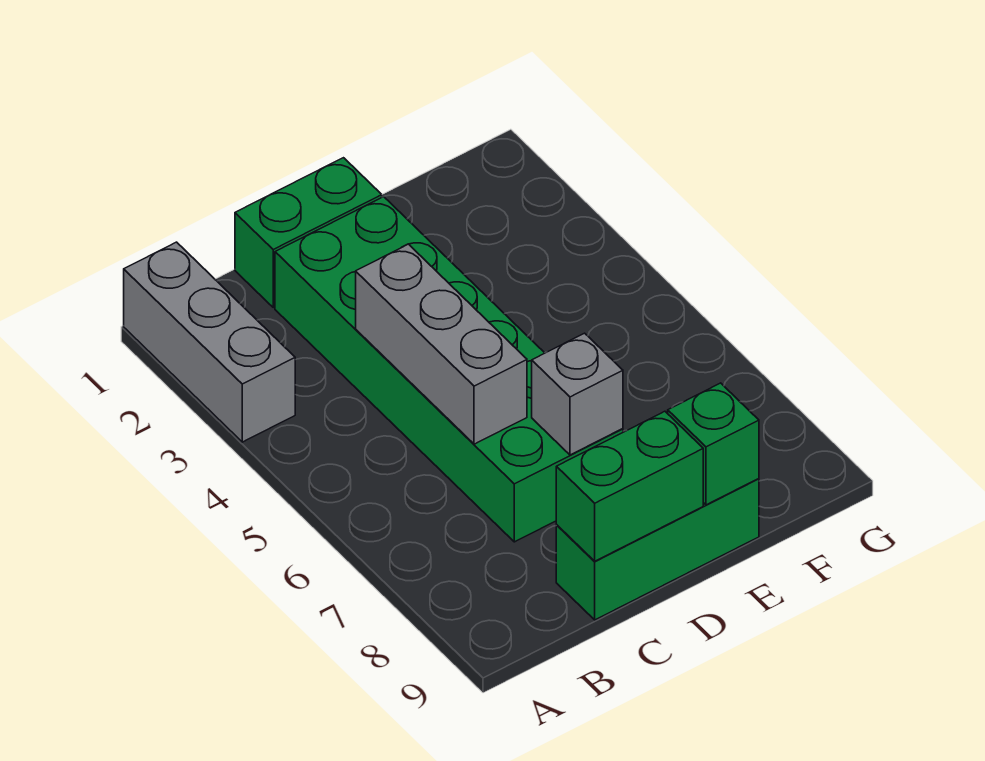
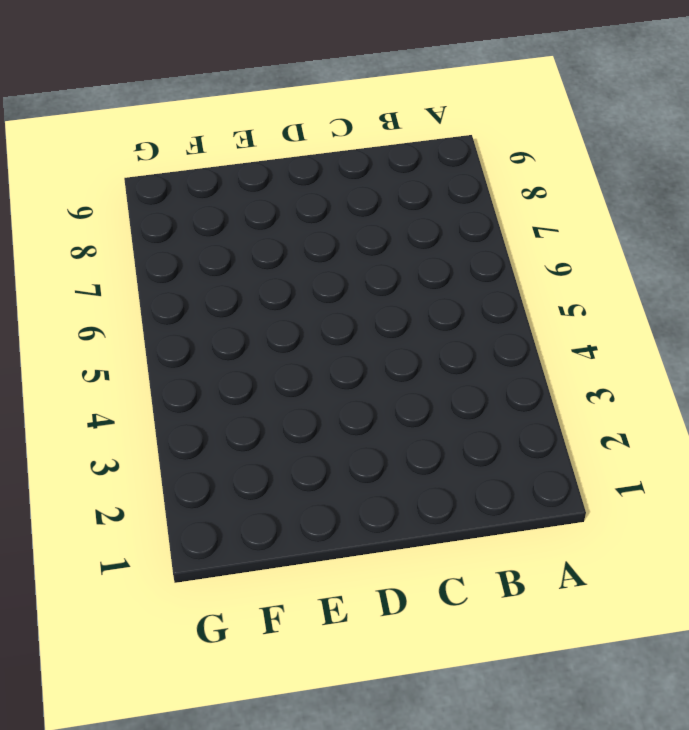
none -> grey brick A1:A3 level 1
none -> green brick C1:D1 level 1

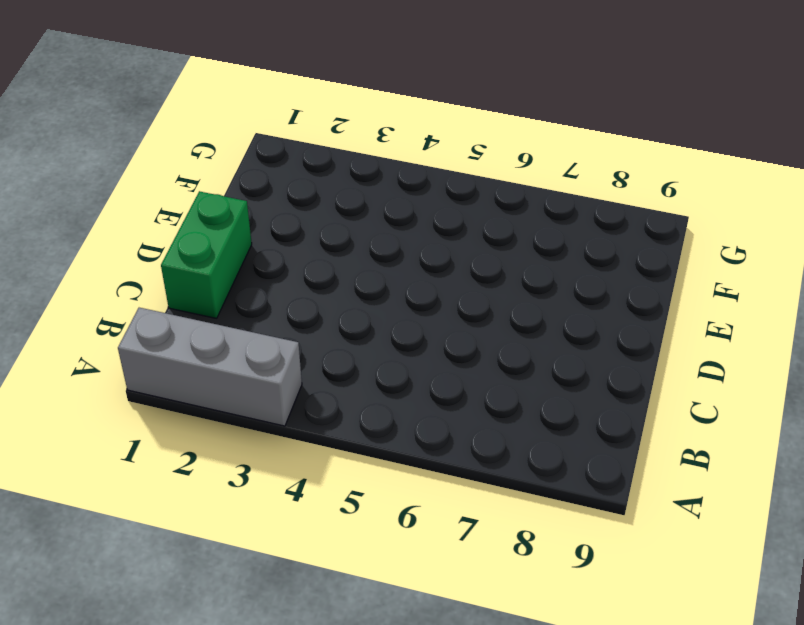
none -> green brick C2:D7 level 1
none -> green brick C9:E9 level 1

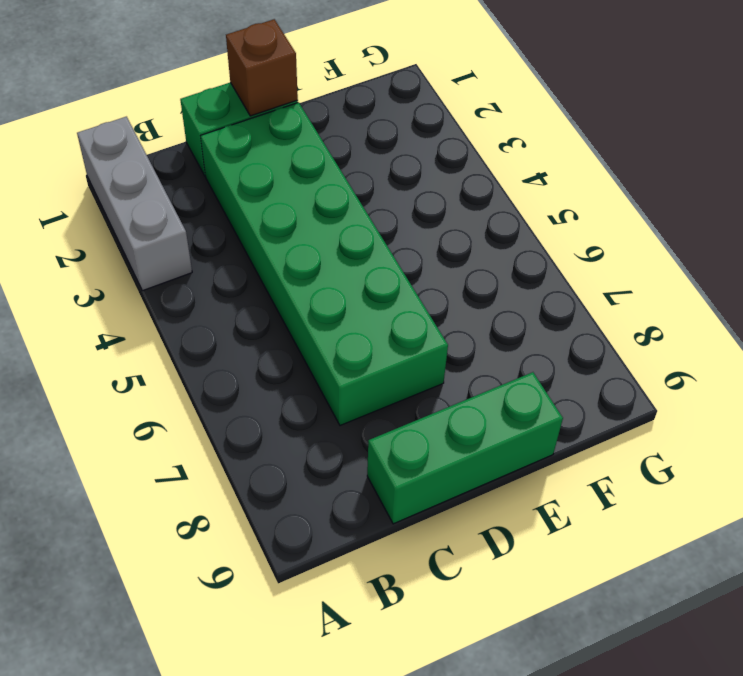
brown brick D1 level 2 -> none
none -> grey brick C4:C6 level 2
none -> green brick C9:D9 level 2

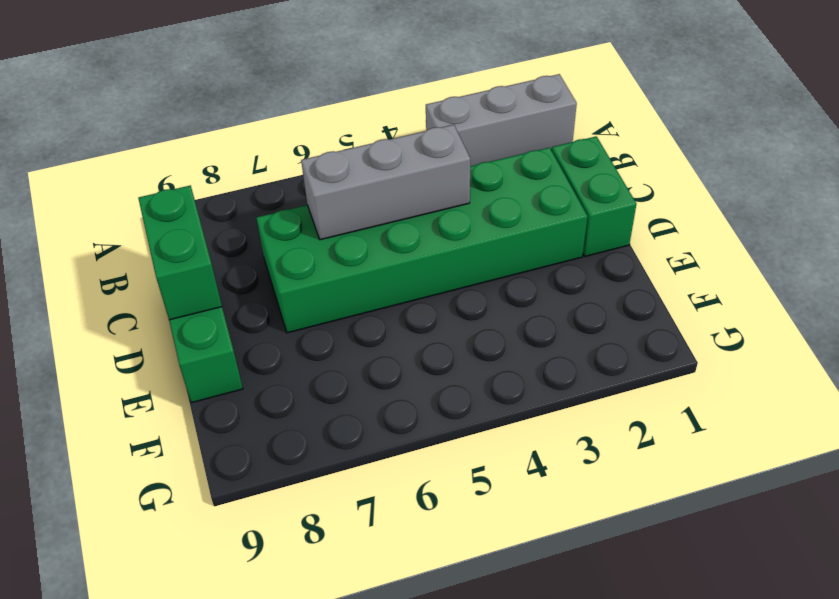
none -> grey brick D7 level 2
none -> green brick E9 level 2

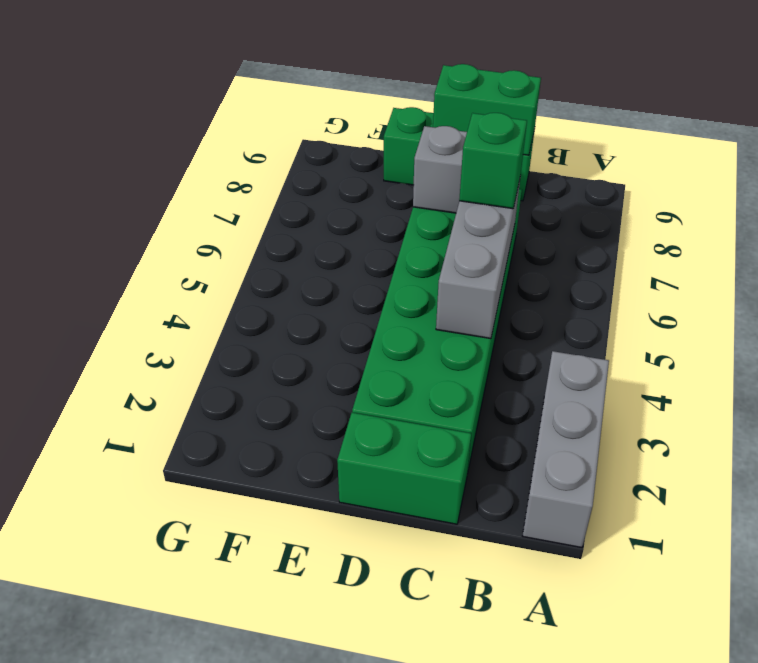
green brick C6 level 3 -> green brick E9 level 2

